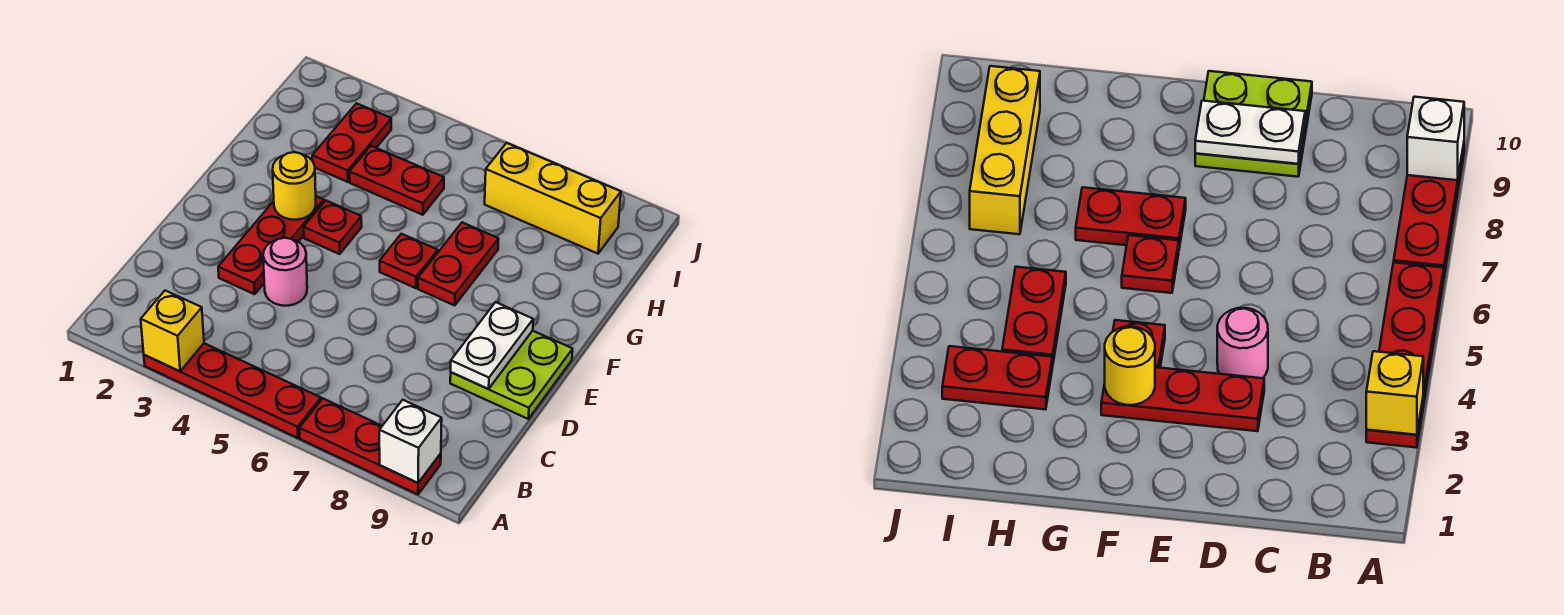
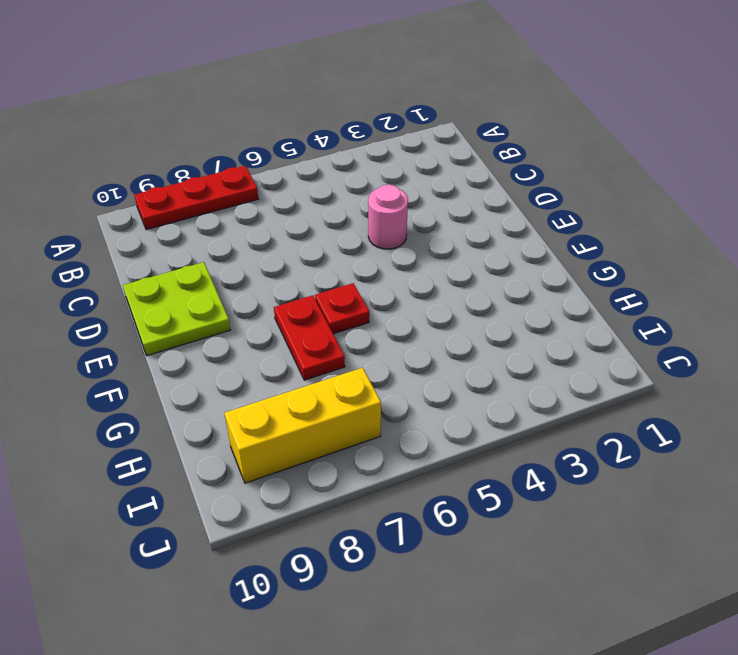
none -> red plate A3:A6 level 1
none -> red plate D3:F3 level 1
none -> red plate F4 level 1

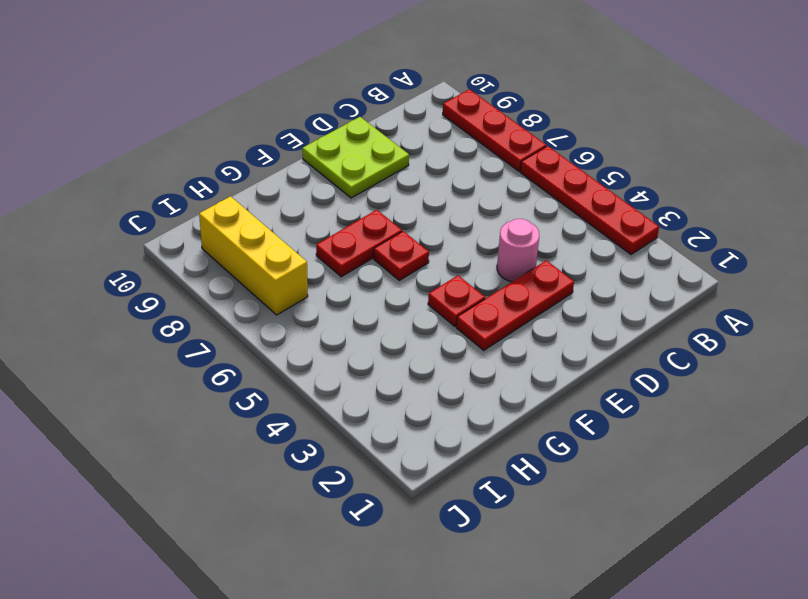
none -> red plate H3:I3 level 1
none -> red plate H4:H5 level 1
none -> yellow brick A3 level 2

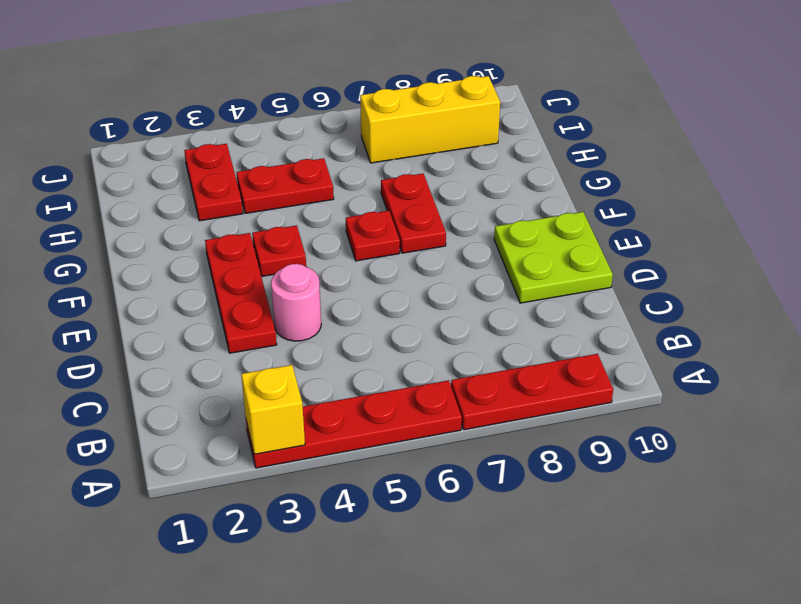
none -> white brick A9 level 2
none -> white plate D9:E9 level 2
none -> yellow round brick F3 level 2

